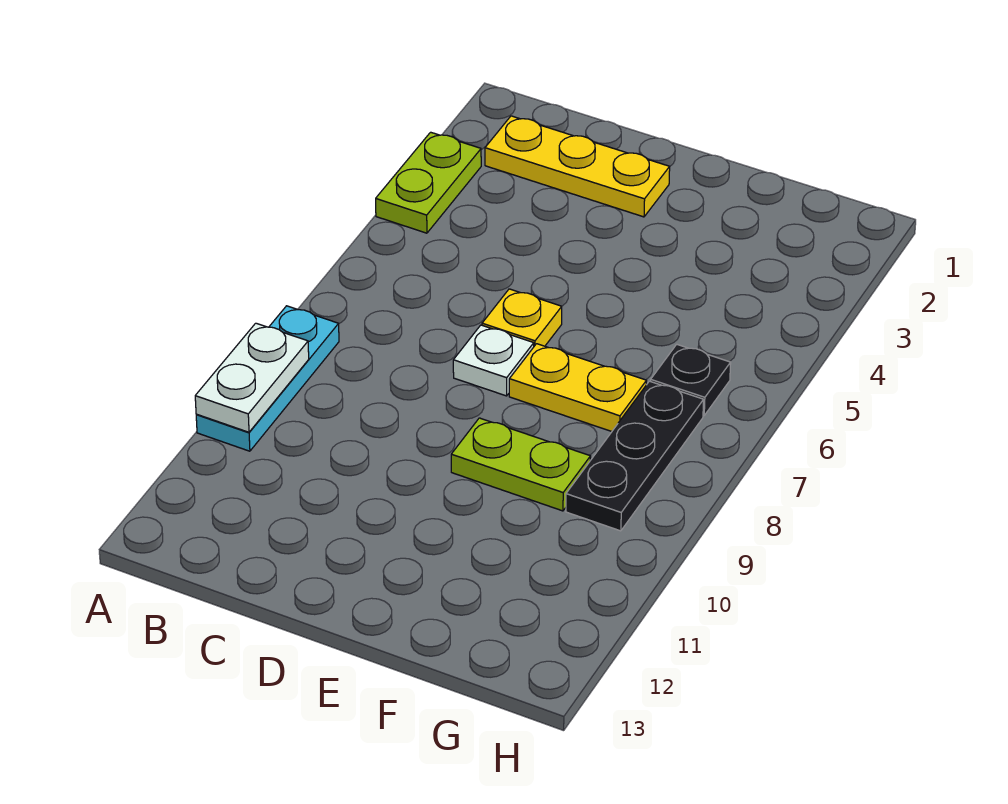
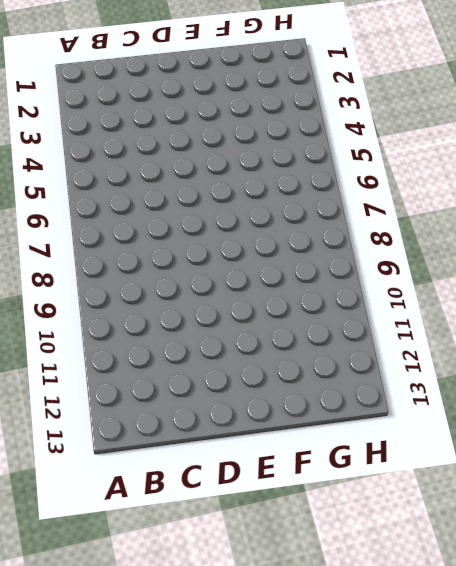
none -> lime plate A3:A4 level 1
none -> cyan plate A8:A10 level 1

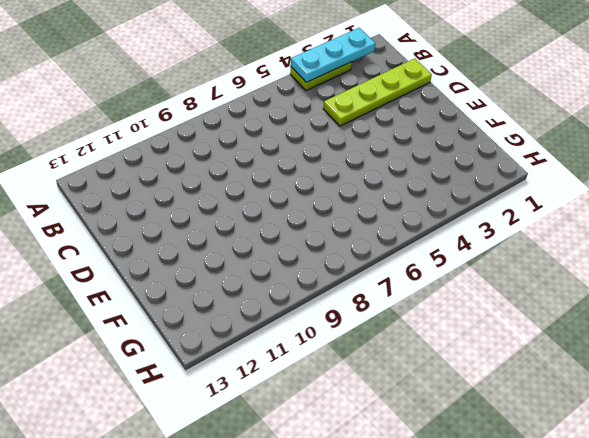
cyan plate A2:A4 level 2 -> cyan plate A8:A10 level 1
lime plate C1:C4 level 1 -> yellow plate B2:D2 level 1
none -> yellow plate D6 level 1
none -> white plate D7 level 1

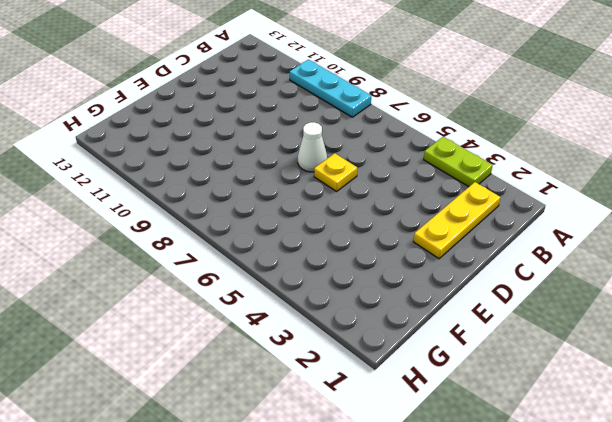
white cone D7 level 1 -> white plate D7 level 1
none -> yellow plate E7:F7 level 1
none -> lime plate E9:F9 level 1

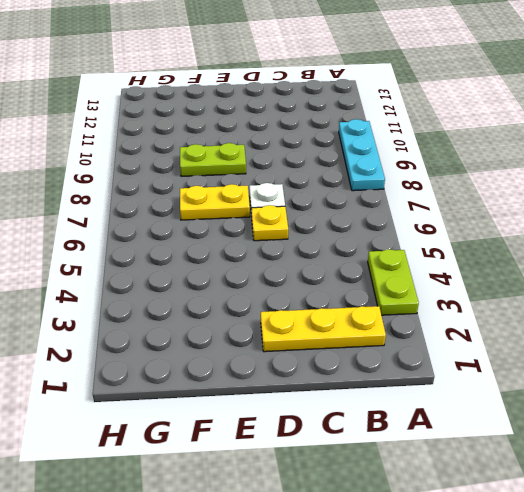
none -> black plate G6 level 1
none -> black plate G7:G9 level 1

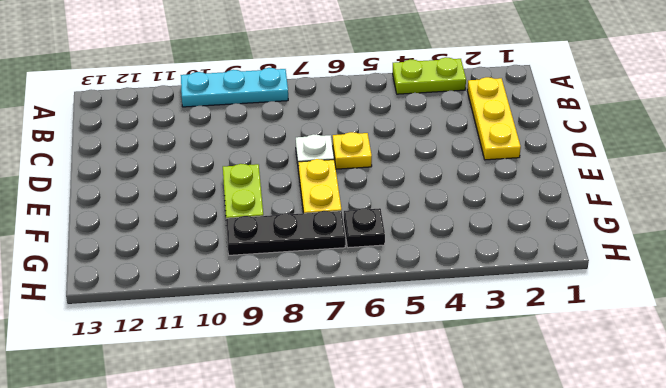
none -> white plate A9:A10 level 2

